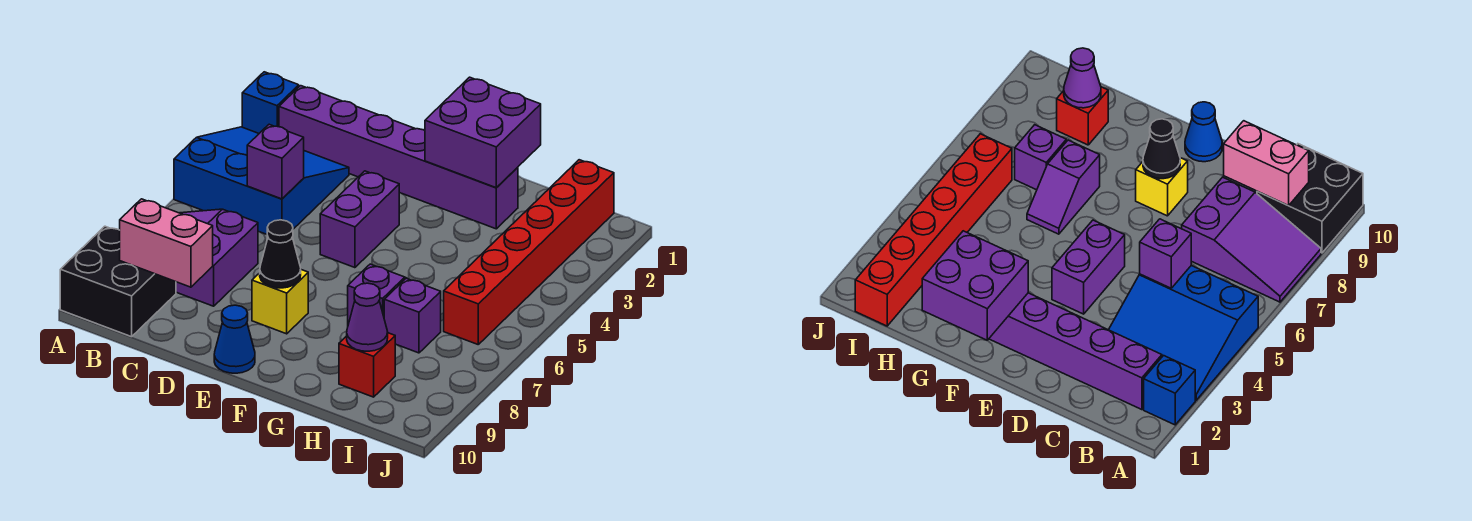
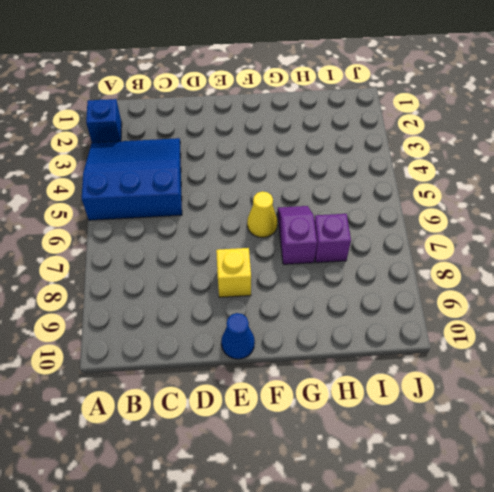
yellow cone F6 level 1 -> none
none -> purple slope A7:C8 level 1 top C
none -> black brick A9:B10 level 1
none -> purple brick B2:G2 level 1

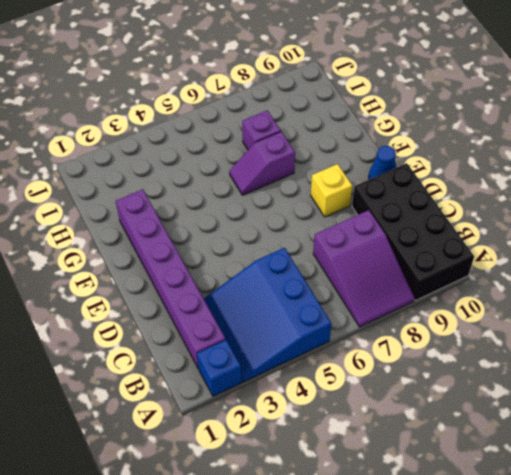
black brick A9:D10 level 1 -> black brick A9:B10 level 1
none -> purple brick E4:E5 level 1
none -> red brick H9 level 1
none -> red brick I1:I6 level 1

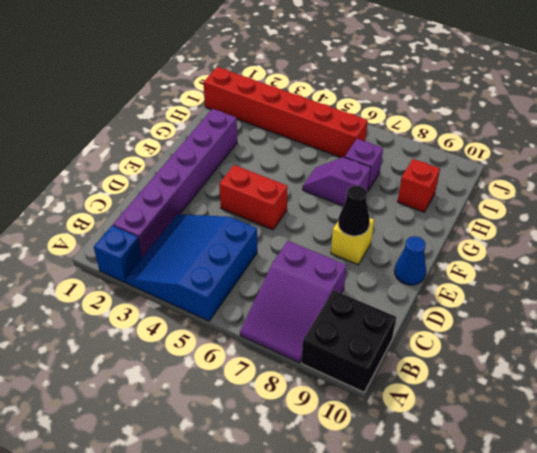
red brick E4:E5 level 1 -> purple brick E4:E5 level 1
none -> pink brick B9:C9 level 2
none -> purple brick C5 level 2
none -> purple brick F1:G2 level 2

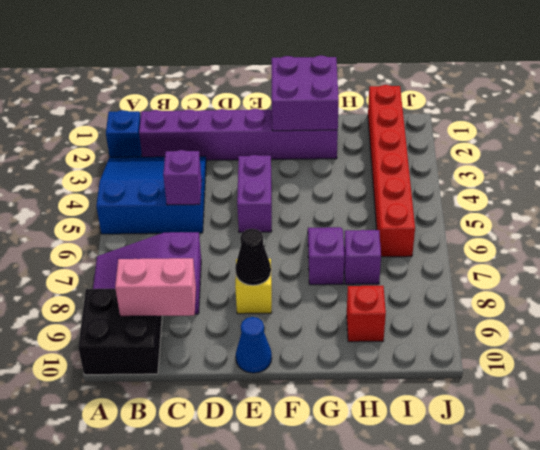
none -> purple cone H9 level 2

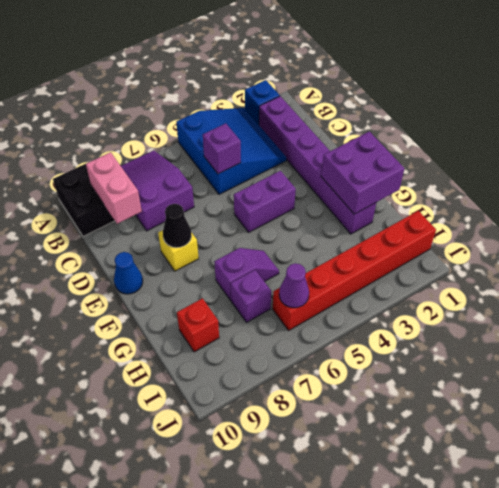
purple cone I6 level 2 -> purple cone H9 level 2

